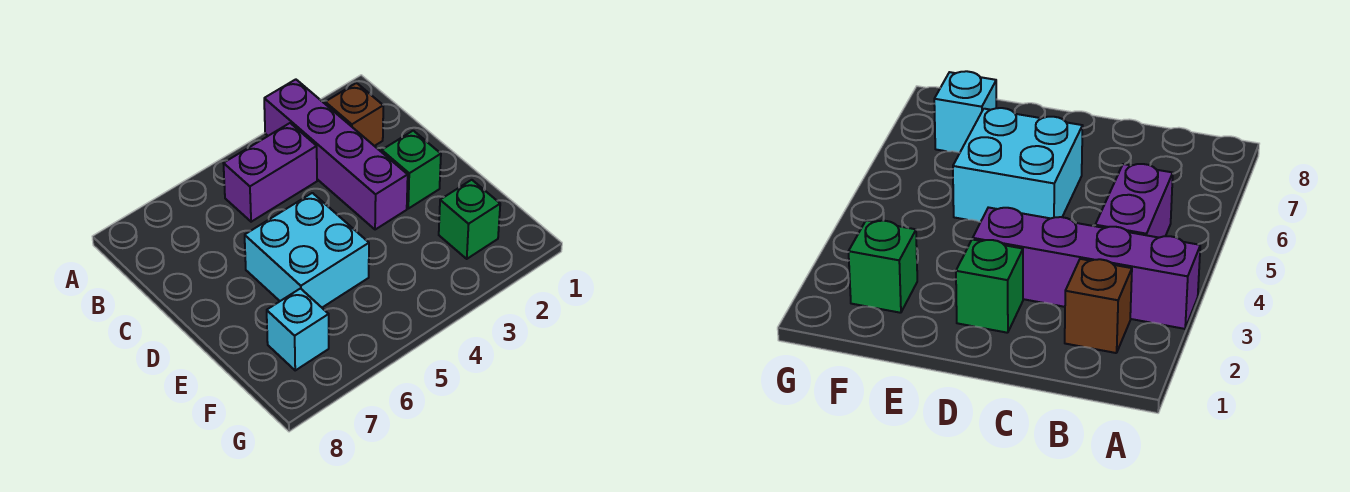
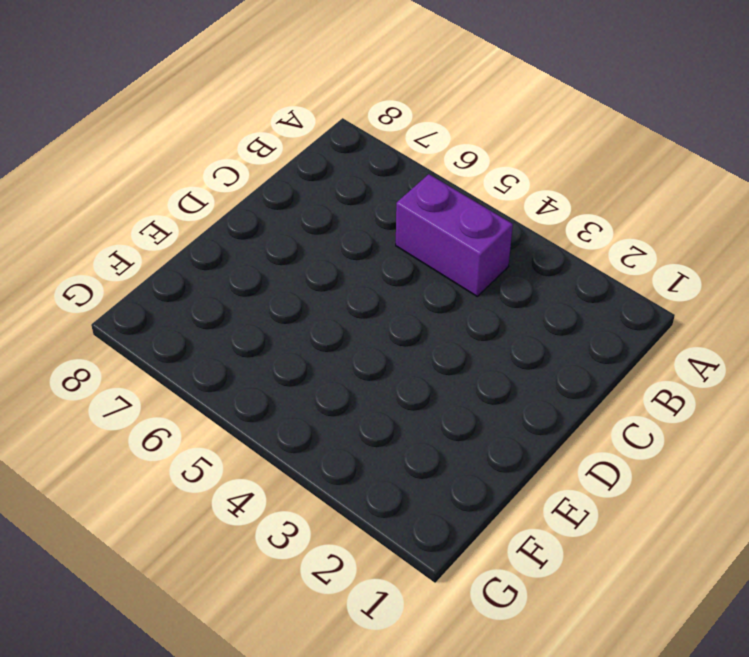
none -> purple brick A3:D3 level 1
none -> brown brick B2 level 1

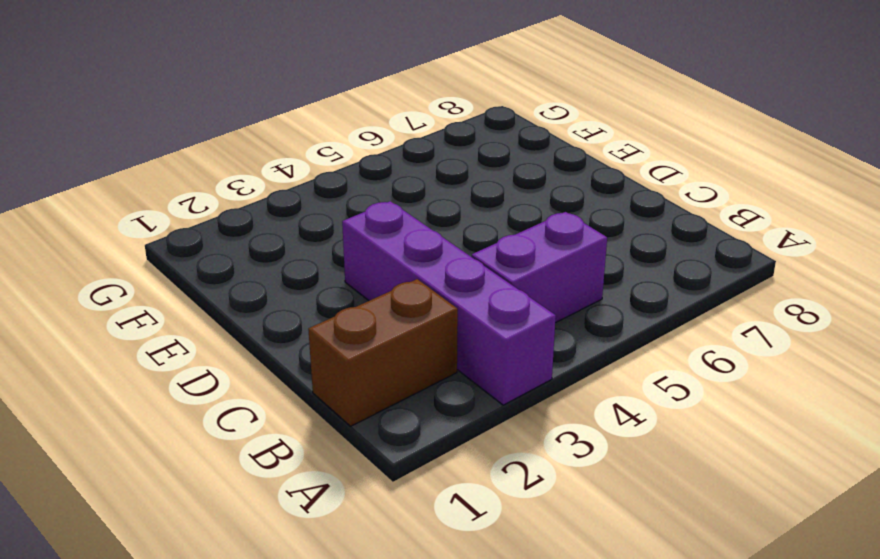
brown brick B1:B2 level 1 -> brown brick B2 level 1
none -> green brick D2 level 1
none -> cyan brick D5:E6 level 1

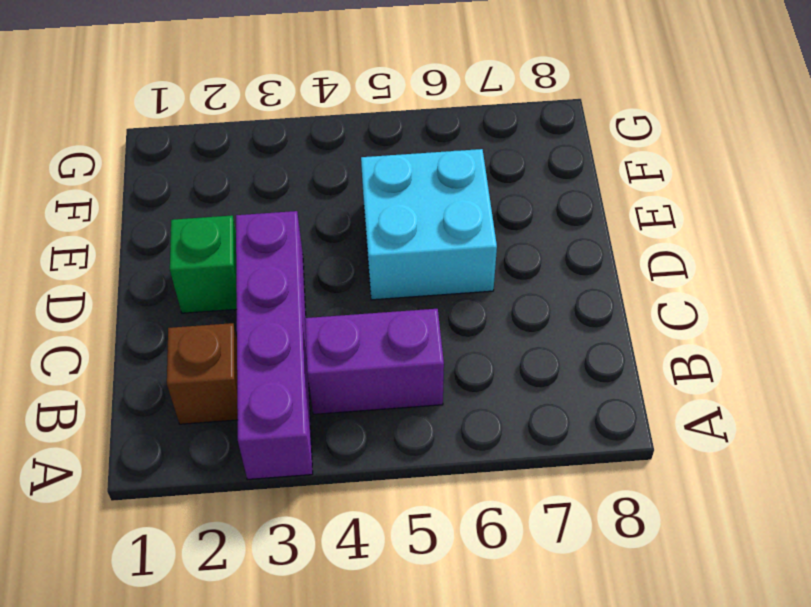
none -> green brick F2 level 1
none -> cyan brick F7 level 1

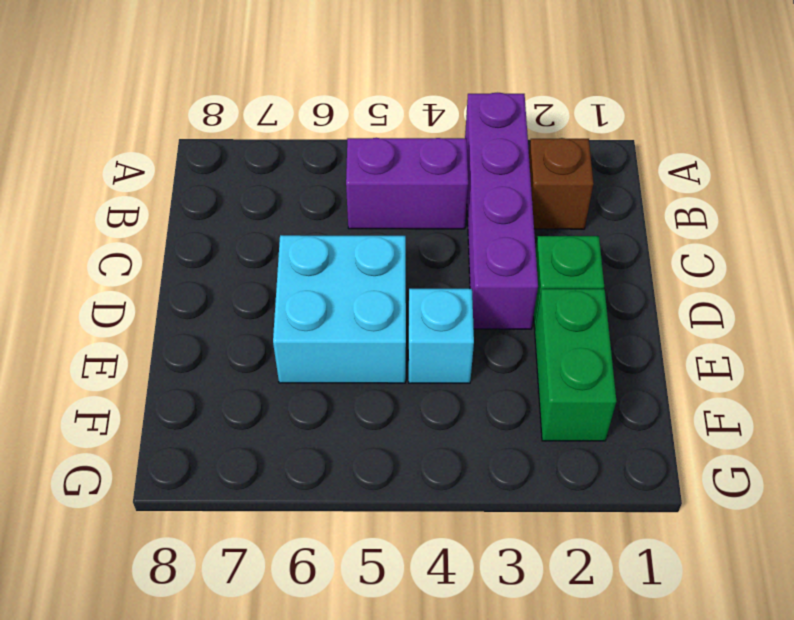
green brick E2:F2 level 1 -> green brick F2 level 1
cyan brick E4 level 1 -> cyan brick F7 level 1

